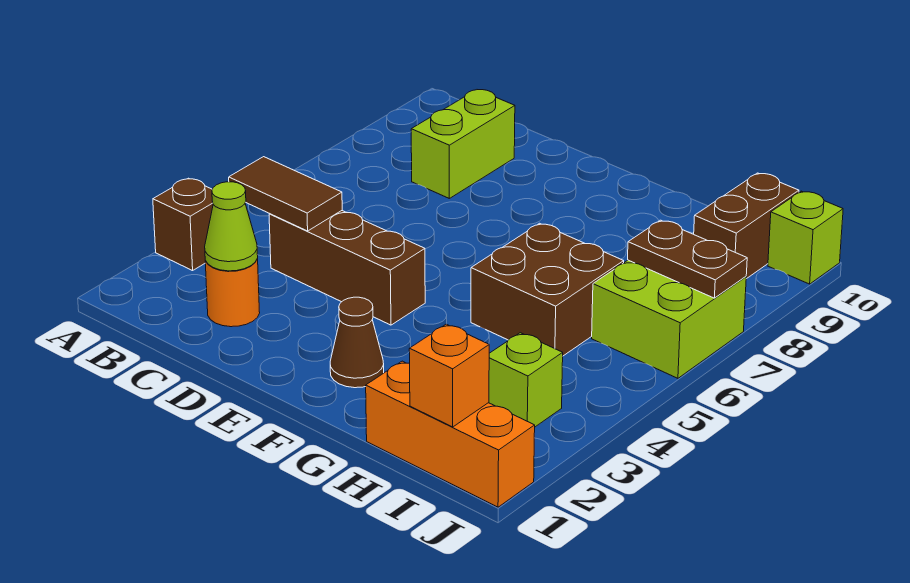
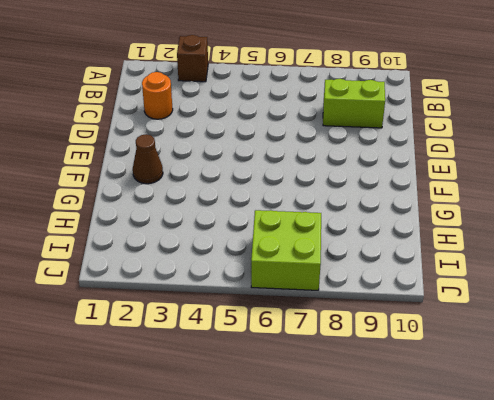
none -> brown brick C4:E4 level 1
none -> brown brick G5:H6 level 1
none -> orange brick H1:J1 level 1

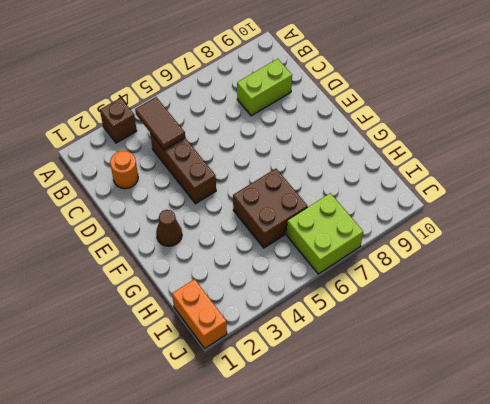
orange brick I1:J1 level 1 -> orange brick H1:J1 level 1
none -> lime brick I3 level 1
none -> brown brick I9:I10 level 1
none -> lime brick J10 level 1

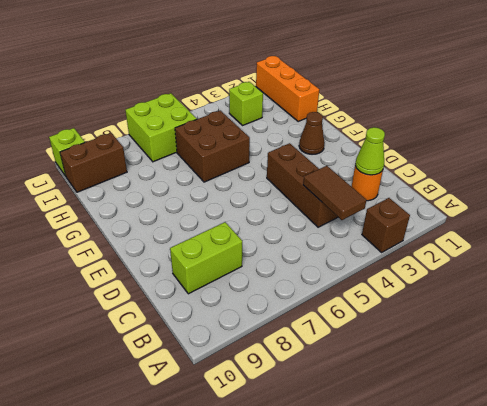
none -> orange brick I1 level 2
none -> brown plate I7:J7 level 2

